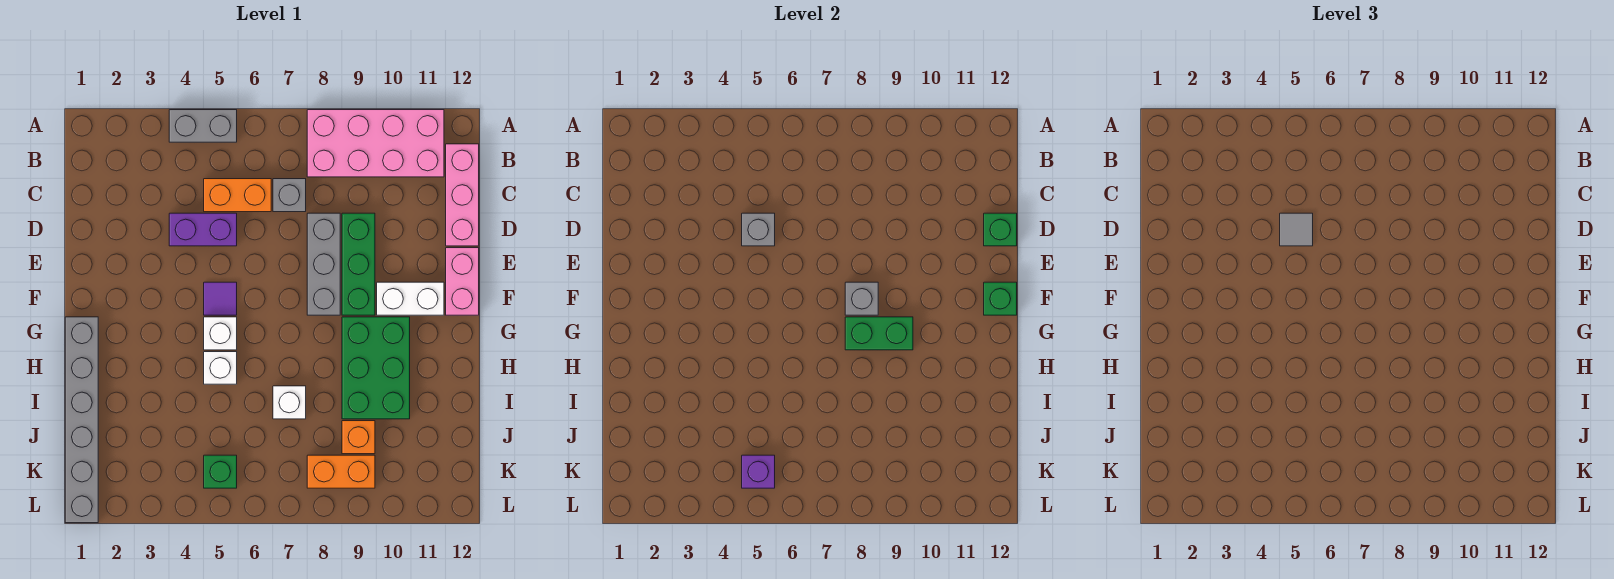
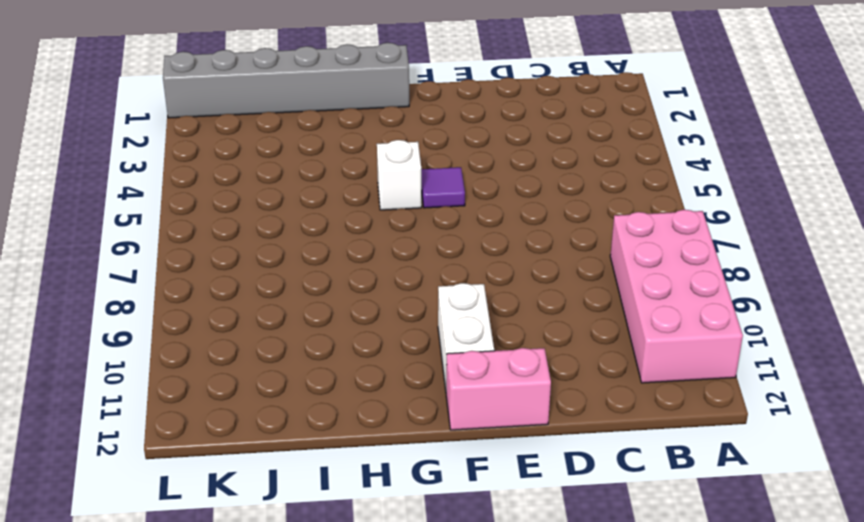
none -> grey brick A4:A5 level 1
none -> pink brick B12:D12 level 1
none -> orange brick C5:C6 level 1

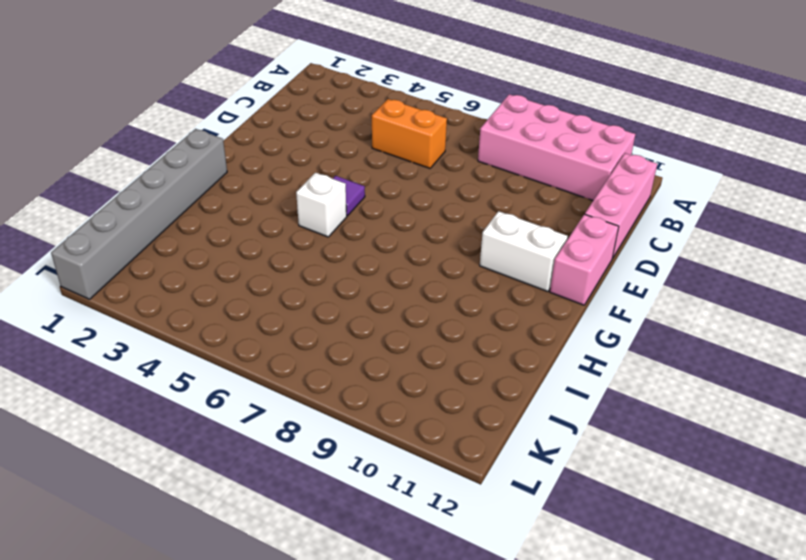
none -> grey brick A4:A5 level 1
none -> grey brick C7 level 1
none -> purple brick D4:D5 level 1

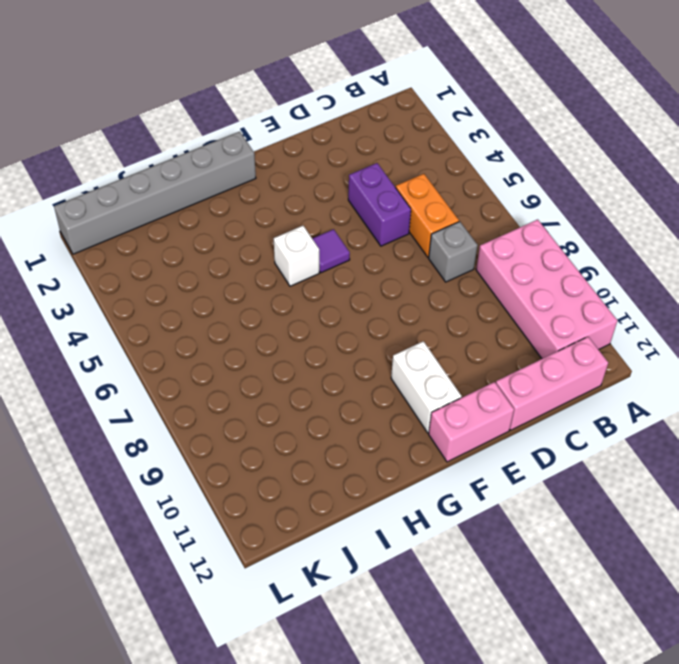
none -> grey brick A4:A5 level 1
none -> grey brick D8:F8 level 1
none -> green brick D9:F9 level 1

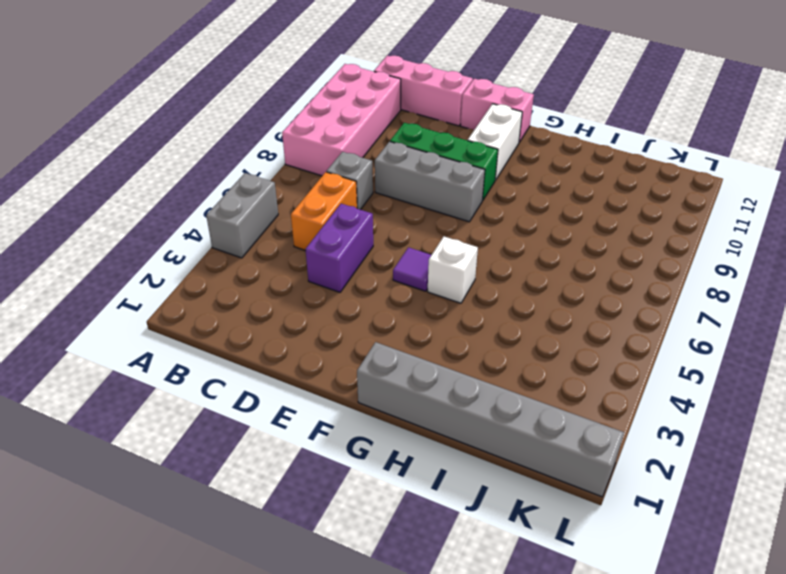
none -> green brick G9:I10 level 1
none -> white brick H5 level 1
none -> white brick I7 level 1

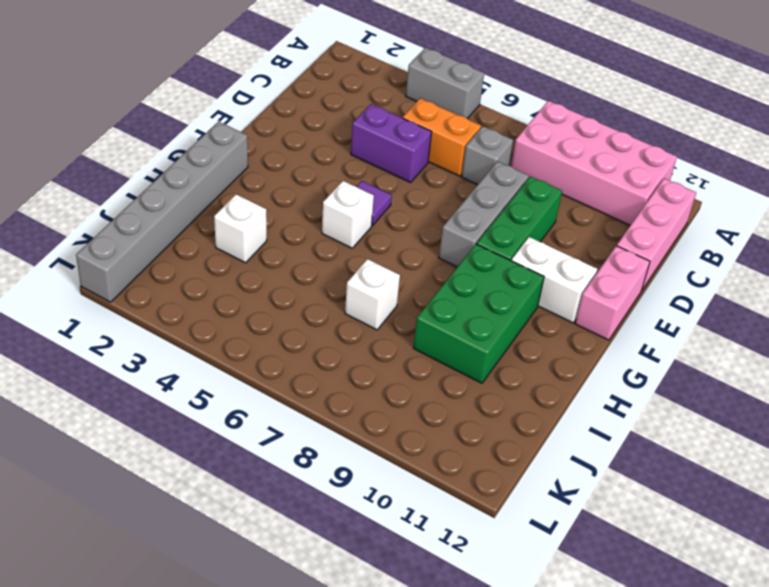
white brick I3 level 1 -> white brick H5 level 1
none -> orange brick J9 level 1
none -> green brick K5 level 1
none -> orange brick K8:K9 level 1

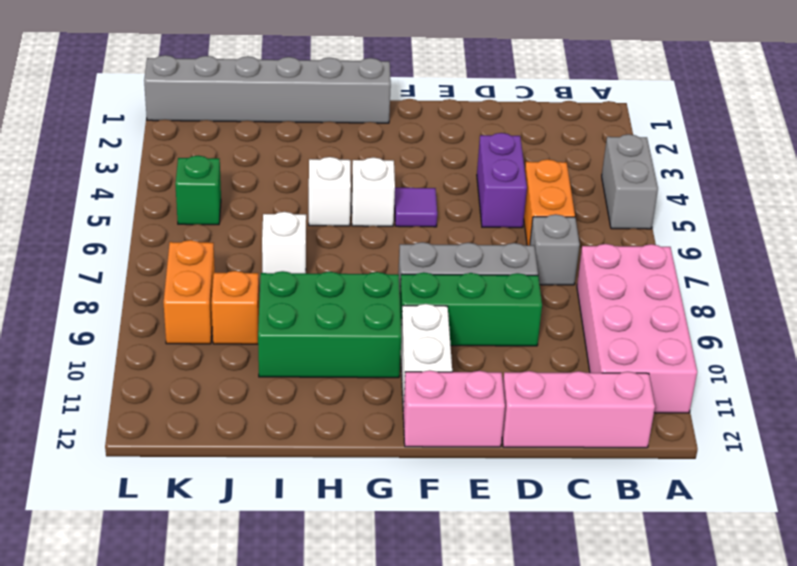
none -> grey brick D5 level 2
none -> green brick D12 level 2
none -> grey brick F8 level 2

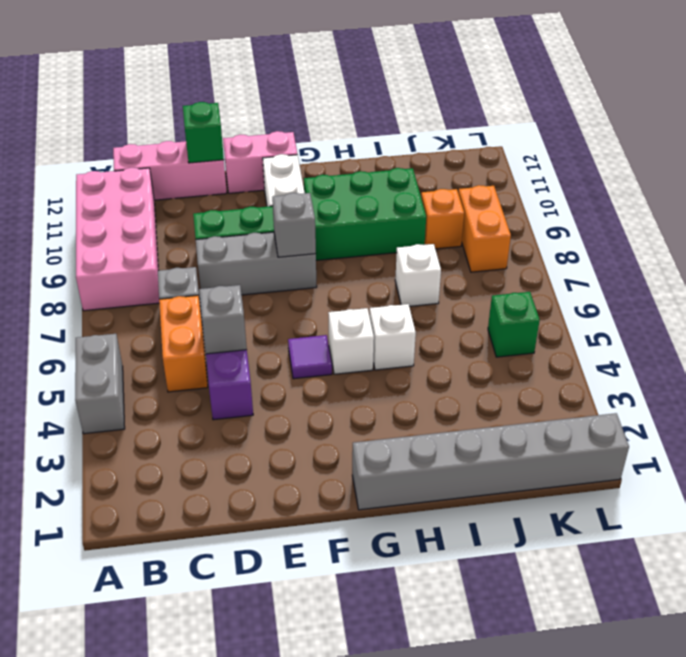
none -> green brick F12 level 2
none -> green brick G8:G9 level 2
none -> purple brick K5 level 2

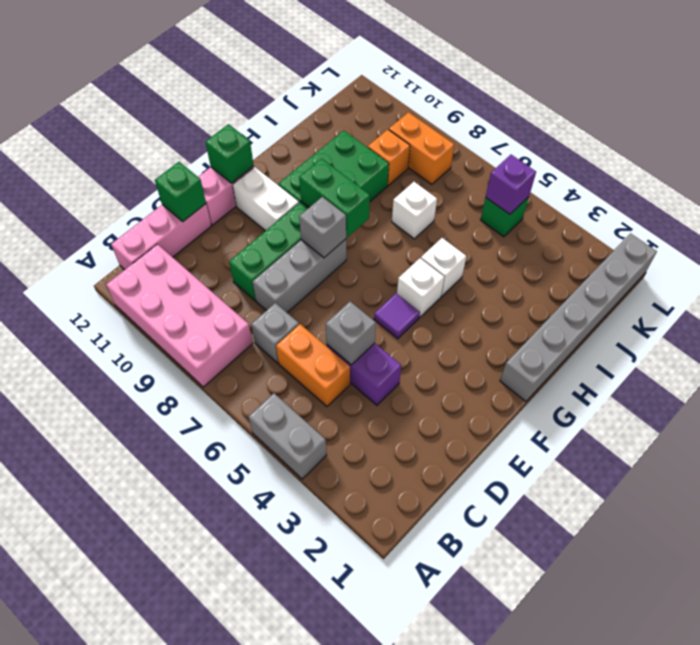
none -> grey tile D5 level 3

